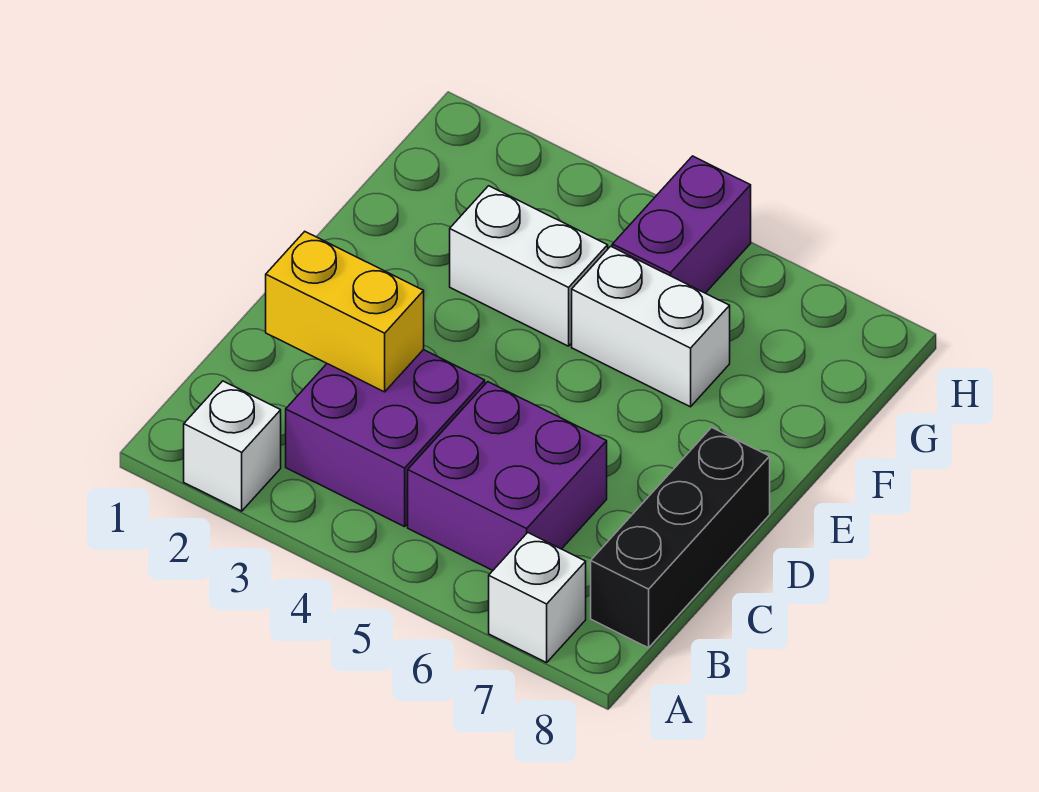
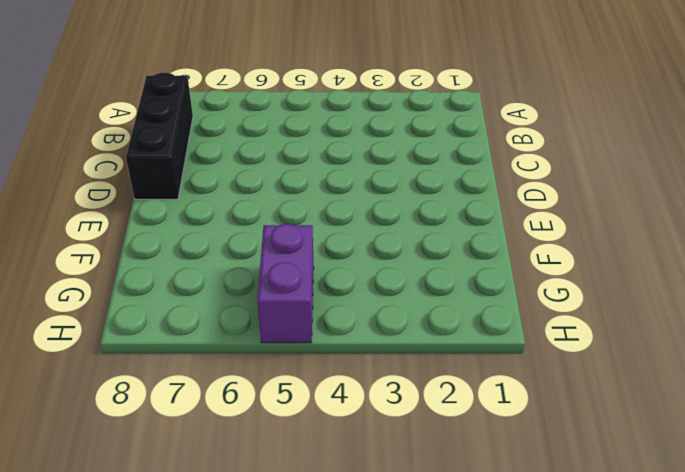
none -> white brick A2 level 1
none -> white brick A7 level 1

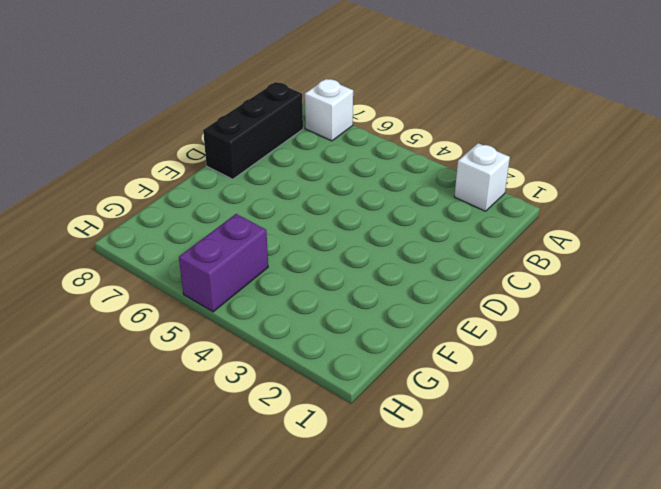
none -> purple brick B3:C4 level 1
none -> purple brick B5:C6 level 1

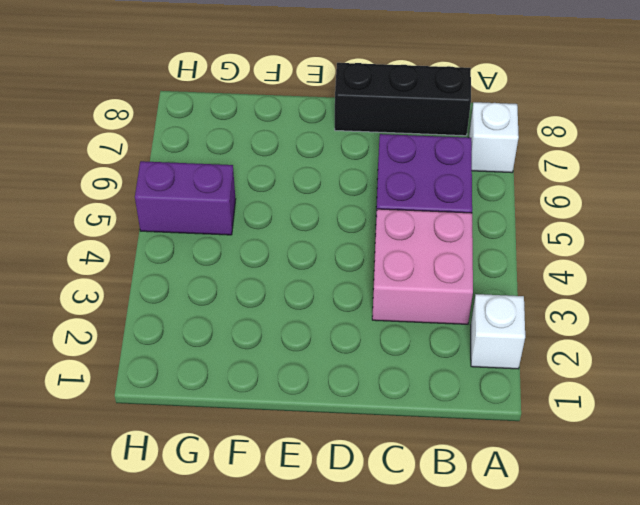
pink brick B3:C4 level 1 -> purple brick B3:C4 level 1
none -> white brick F3:F4 level 1
none -> white brick F5:F6 level 1

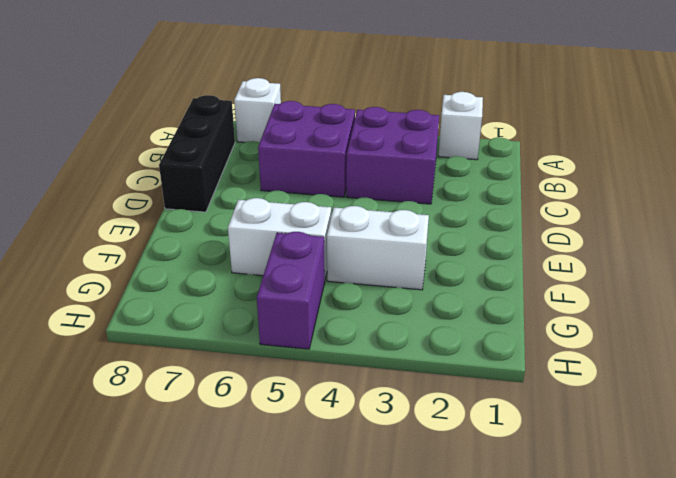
none -> yellow brick C2:C3 level 2

